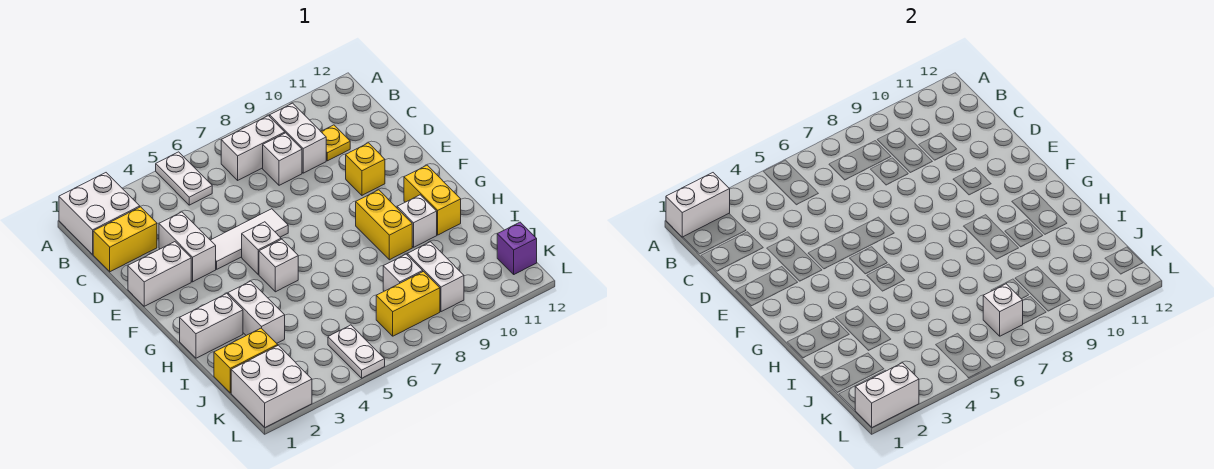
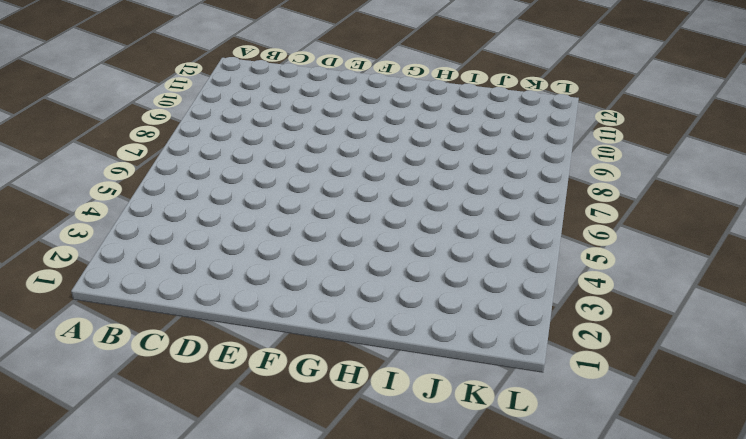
none -> white brick A1:B2 level 1
none -> white plate A5:B5 level 1
none -> white brick B7:B8 level 1

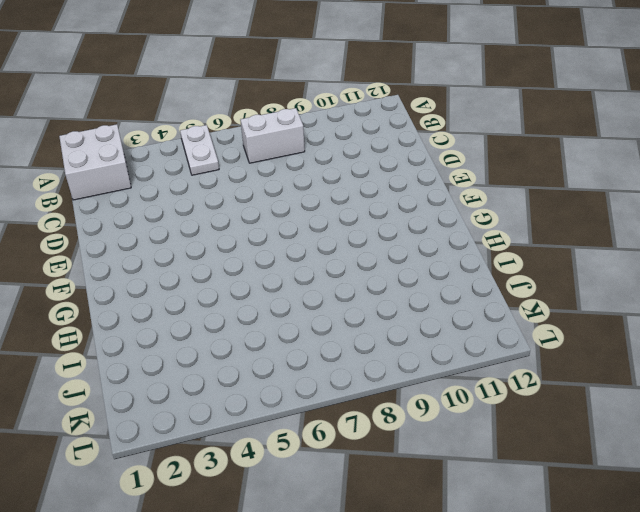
none -> white brick B9:C9 level 1
none -> yellow brick C1:C2 level 1
none -> white brick C8 level 1

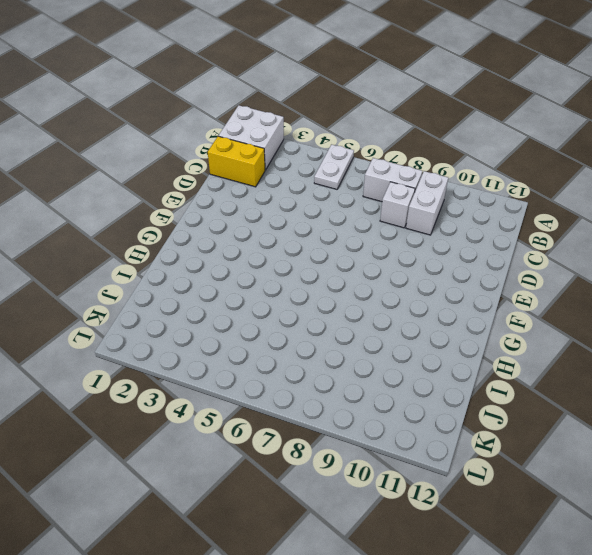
none -> yellow plate C10 level 1
none -> white brick D3:E3 level 1
none -> white brick E1:E2 level 1

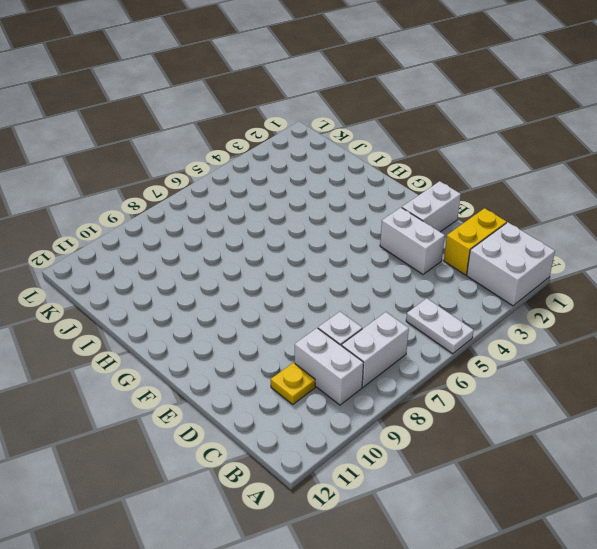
none -> white tile E4:E6 level 1
none -> yellow brick E10 level 1
none -> white brick F5 level 1

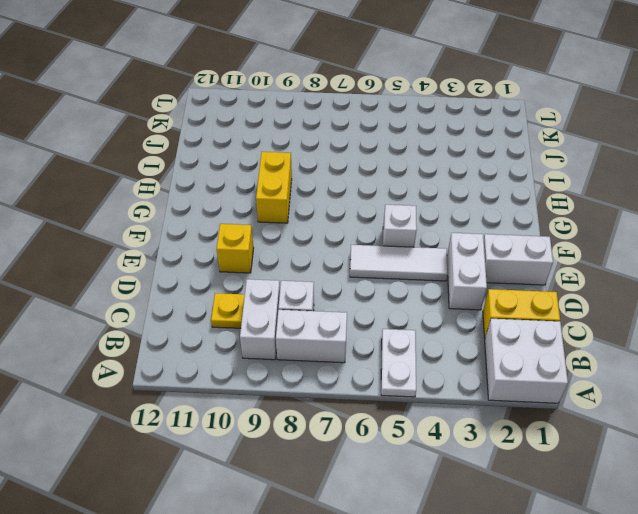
none -> white brick G5 level 1
none -> yellow brick G11:H11 level 1
none -> white brick H1:H2 level 1

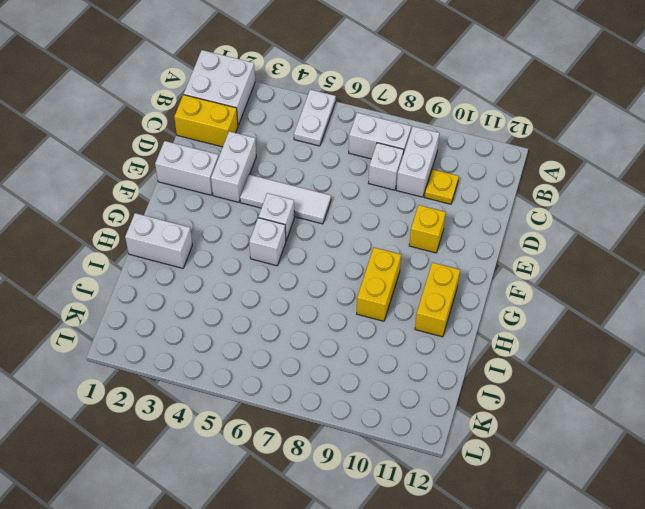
none -> white brick H3:I3 level 1
none -> white brick H10 level 1
none -> yellow brick J1:J2 level 1

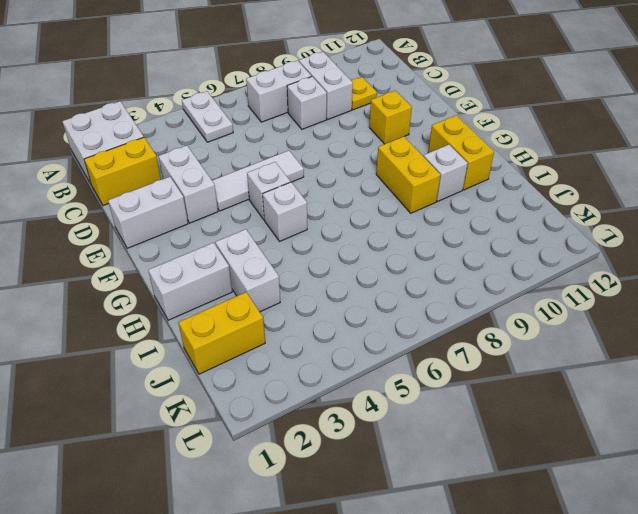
none -> white brick J8 level 1
none -> white brick J9:K9 level 1
none -> white brick K1:L2 level 1

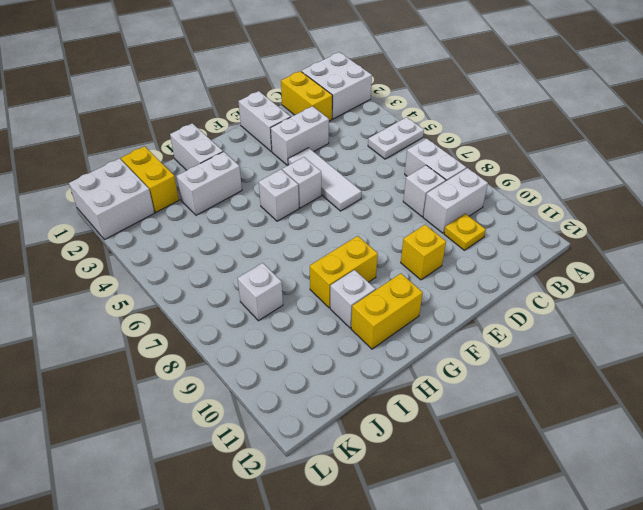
none -> white brick J9:K9 level 1
none -> white plate K5:L5 level 1
none -> yellow brick K7:K8 level 1

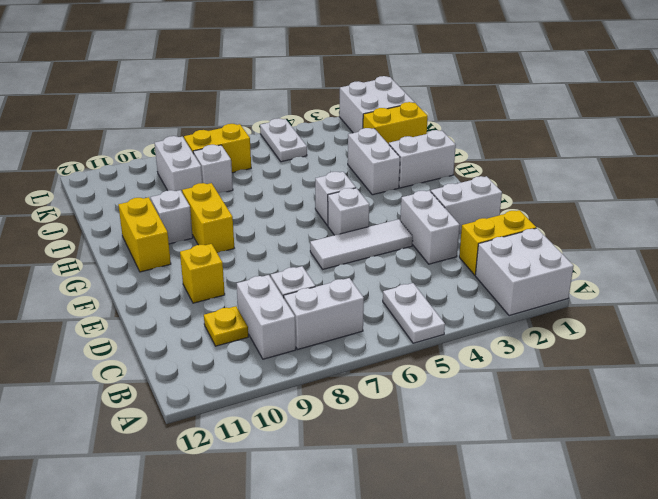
none -> purple brick K12 level 1
none -> white brick A1:A2 level 2
none -> white brick K7 level 2

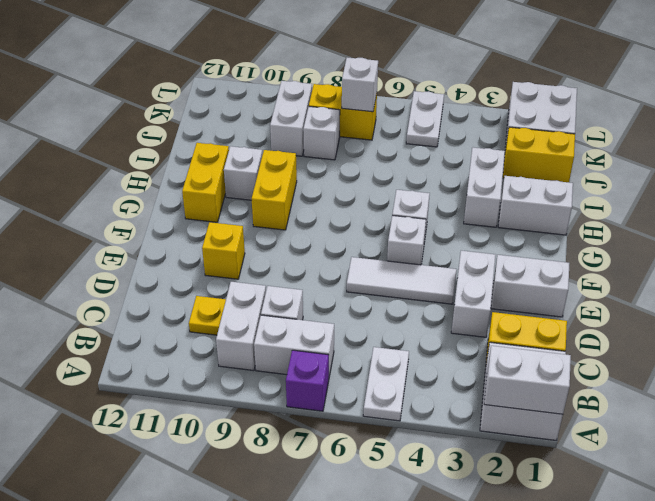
purple brick A7 level 1 -> purple brick K12 level 1
none -> white brick L1:L2 level 2

